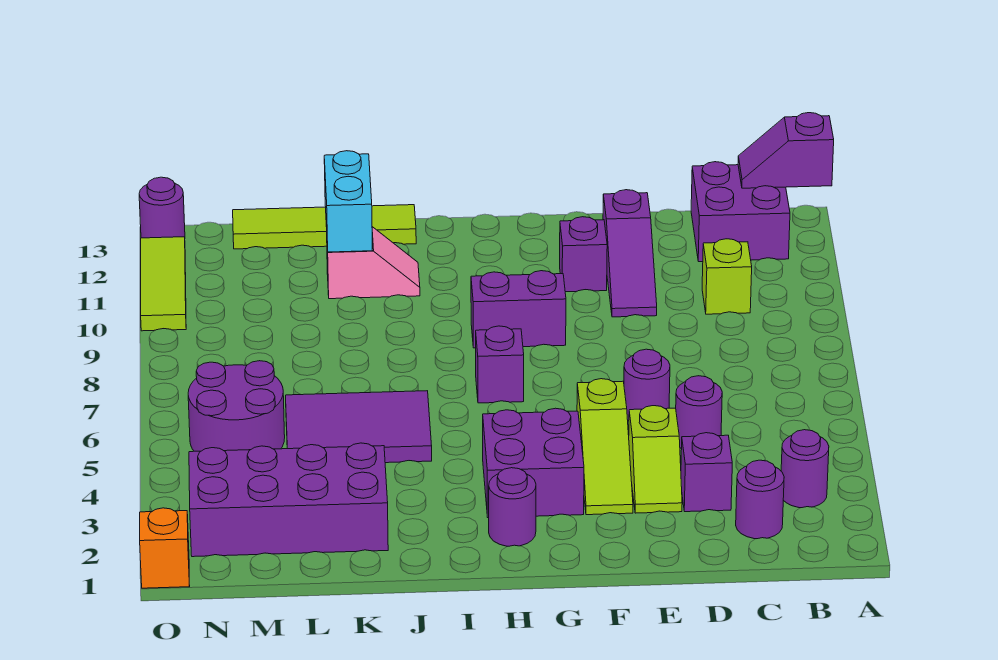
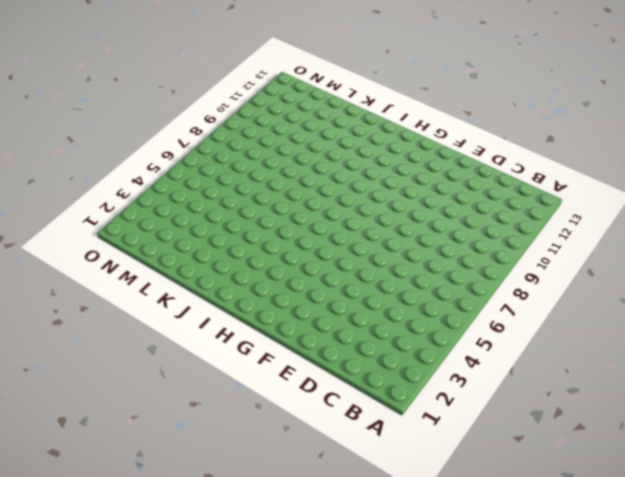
none -> purple round brick B3 level 1
none -> purple brick B12:C13 level 1
none -> purple round brick C2 level 1

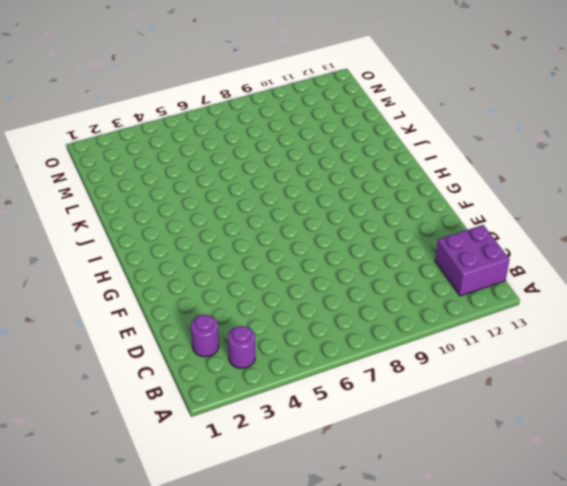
none -> lime brick C10 level 1
none -> purple brick D3 level 1
none -> purple round brick D5 level 1

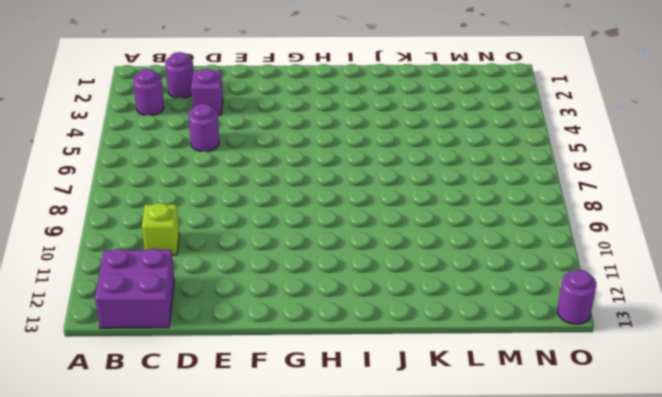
none -> lime slope E3:E4 level 1 top 4
none -> purple round brick E6 level 1
none -> purple slope E10:E12 level 1 top 12

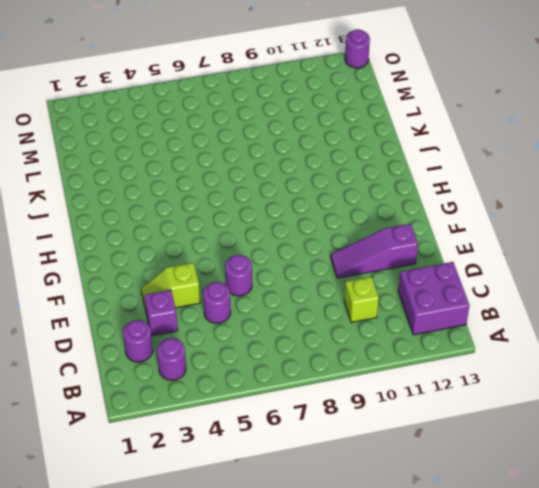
none -> lime slope F3:F5 level 1 top 5
none -> purple brick F11 level 1
none -> purple brick G3:H4 level 1

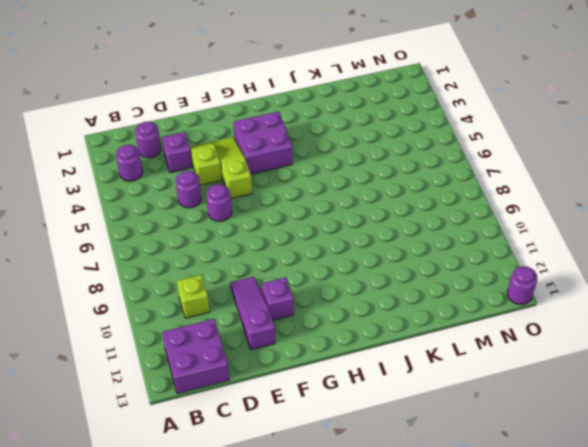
none -> purple brick G9:H9 level 1
none -> purple round brick H2 level 1
none -> purple brick H7 level 1

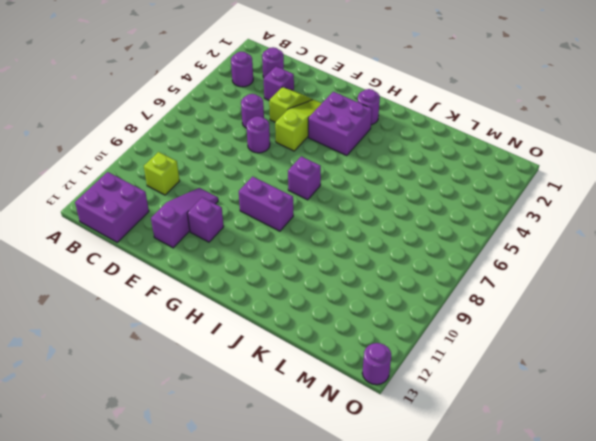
none -> purple tile J5:L6 level 1
none -> pink slope J11:K11 level 1 top K
none -> lime tile J13:M13 level 1

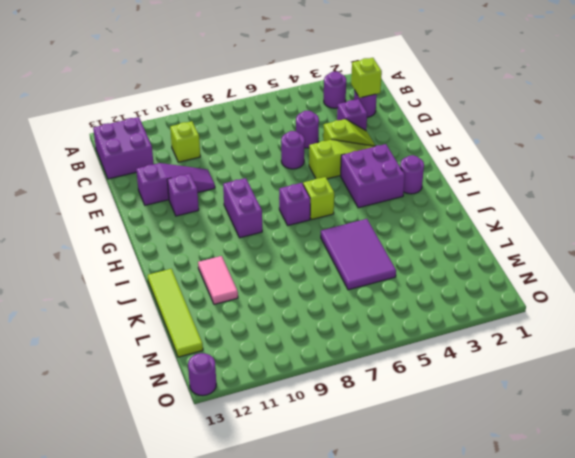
lime brick C2 level 2 -> none
lime brick H6 level 1 -> none
pink tile J11:K11 level 1 -> pink slope J11:K11 level 1 top K
none -> purple brick K2:N3 level 1
none -> purple round brick M5:N6 level 1
none -> orange brick O1 level 1

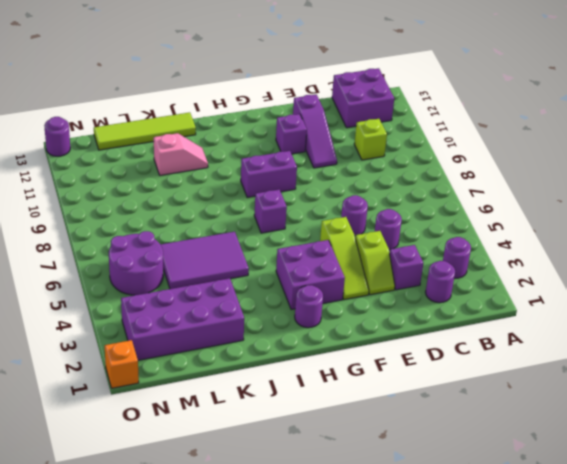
none -> lime tile O10:O12 level 1
none -> purple slope A13:B13 level 2 top A
none -> cyan brick K11:K12 level 2

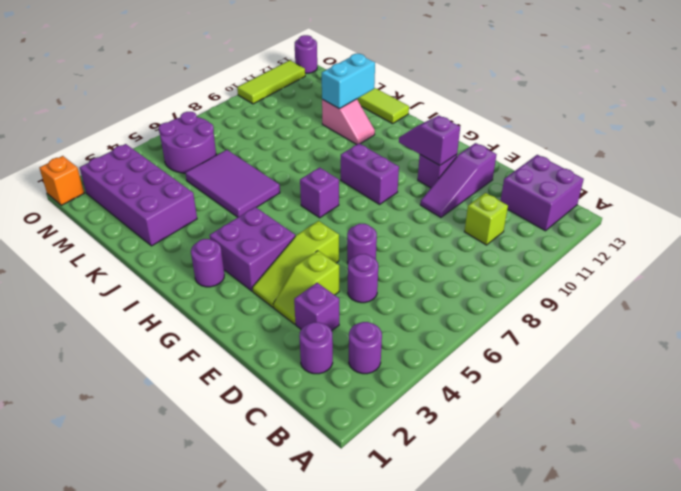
purple slope F11:G11 level 2 top F -> purple slope A13:B13 level 2 top A

